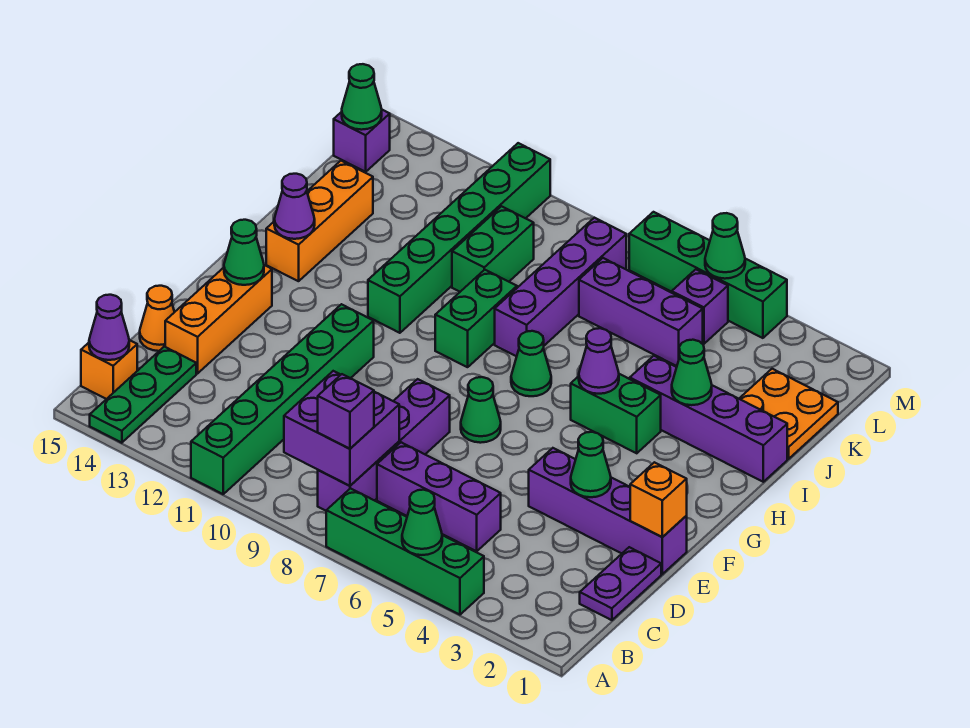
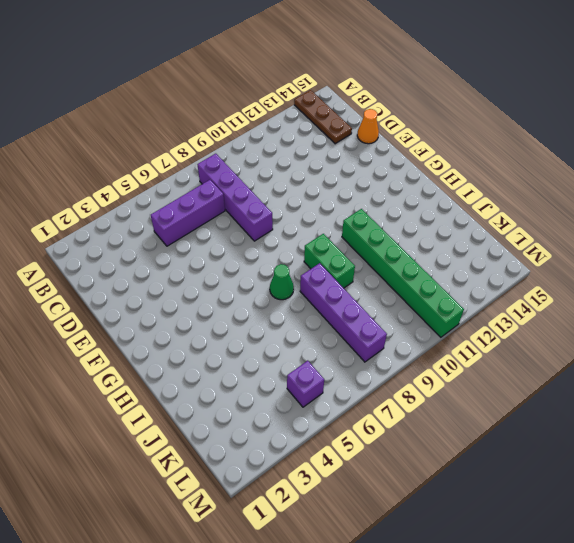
brown plate A14:C14 level 1 -> green plate A14:C14 level 1
none -> green brick A4:A7 level 1
none -> green brick A11:F11 level 1
none -> orange brick B15 level 1
none -> purple plate C1:D1 level 1

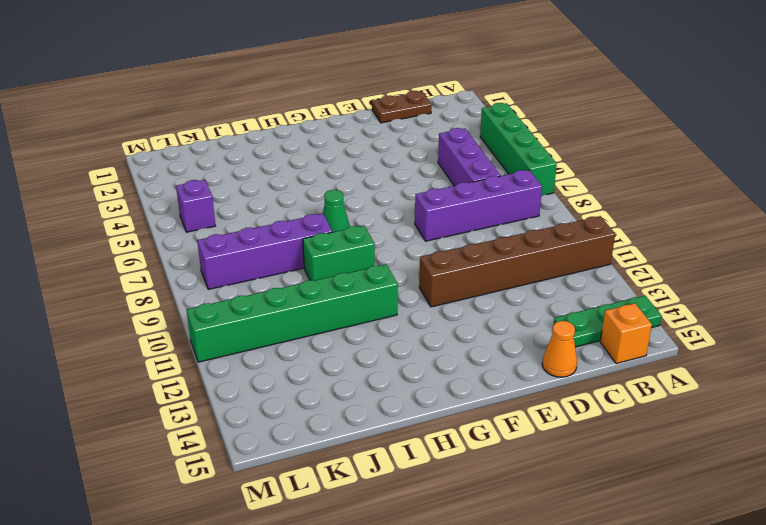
brown brick A11:F11 level 1 -> green brick A11:F11 level 1
brown plate C1:D1 level 1 -> purple plate C1:D1 level 1
none -> orange brick D14:F14 level 1
none -> purple brick E1:E4 level 1
none -> green cone F7 level 1
none -> green brick H4:H5 level 1

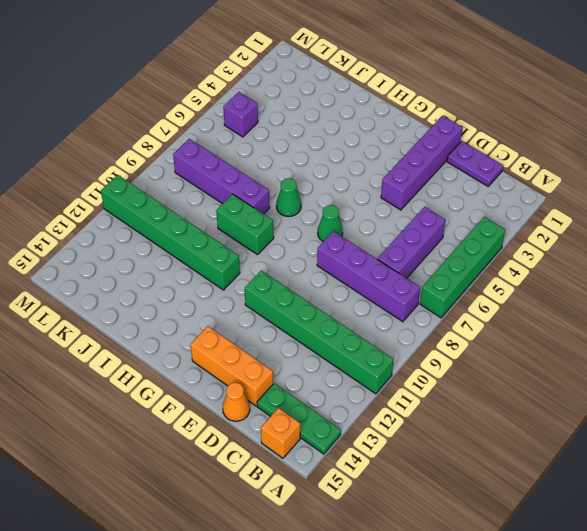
none -> green brick H4:H5 level 1
none -> orange brick H14:J14 level 1
none -> purple brick I1:I4 level 1
none -> orange plate J1:K2 level 1

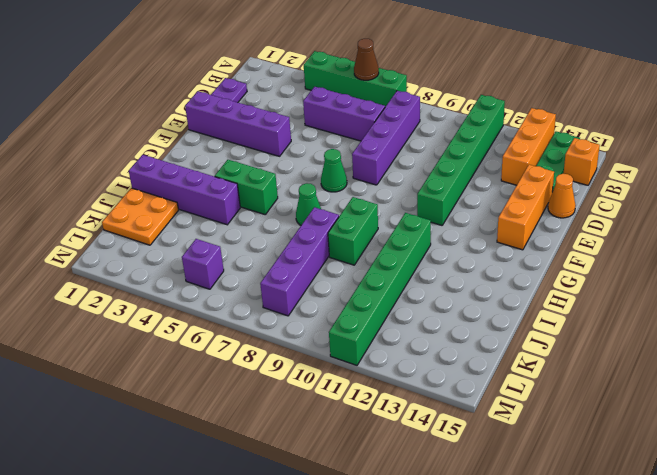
brown cone A6 level 2 -> none
orange brick A13:C13 level 1 -> orange brick H14:J14 level 1
none -> green brick J10:K10 level 1
none -> purple brick K5:K7 level 1
none -> purple brick L15 level 1
none -> green brick M4:M7 level 1

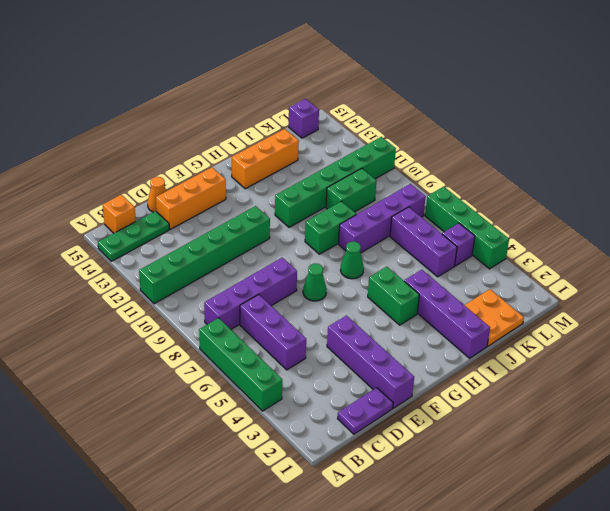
none -> green cone A5 level 2
none -> purple brick B8:C9 level 2
none -> purple cone B15 level 2
none -> orange brick E1 level 2

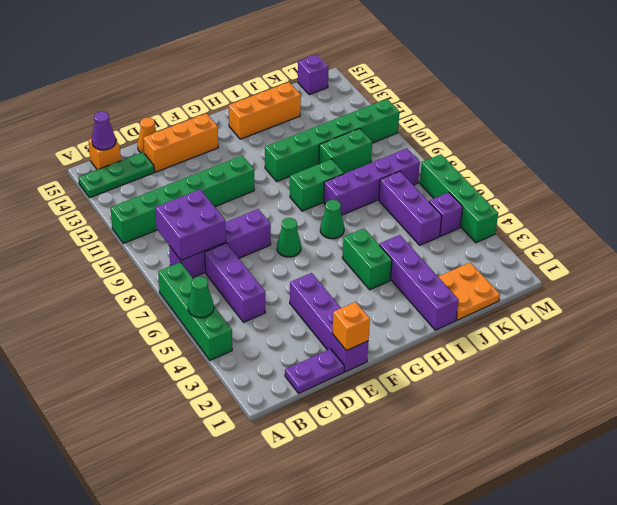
none -> green cone E3 level 2
none -> green cone F14 level 2
none -> purple cone H5 level 2
none -> purple cone H14 level 2

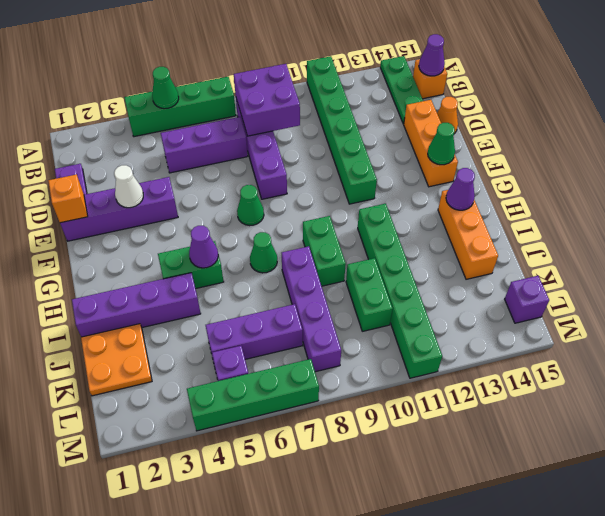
white cone E3 level 2 -> green cone E3 level 2
none -> green cone I3 level 2
none -> green cone L15 level 2
none -> green cone M5 level 2
none -> purple brick B8 level 3

